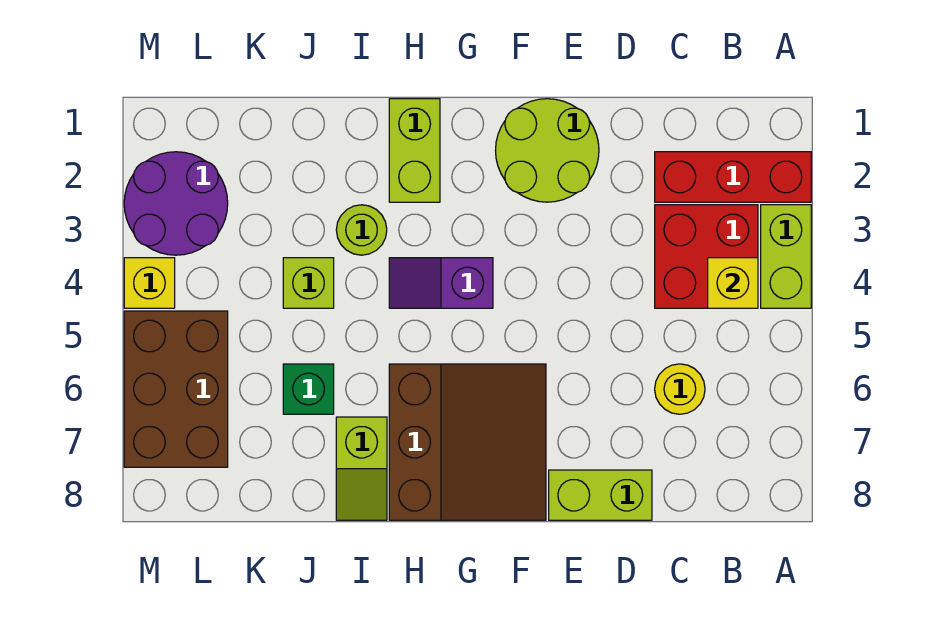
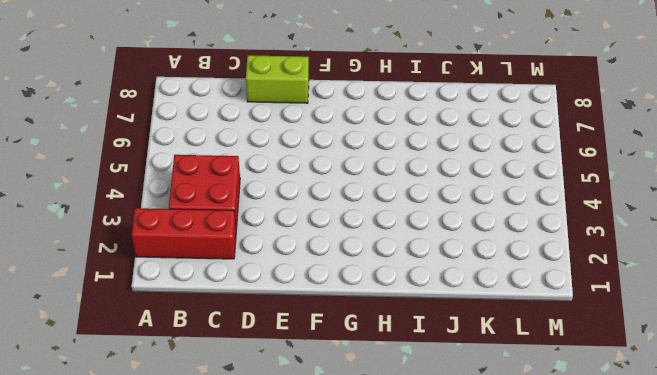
none -> lime brick A3:A4 level 1
none -> yellow round brick C6 level 1
none -> lime round brick E1:F2 level 1

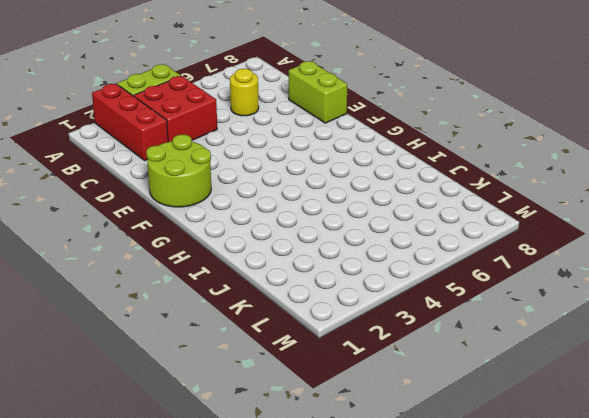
none -> brown slope F6:H8 level 1 top H
none -> purple slope G4:H4 level 1 top G
none -> lime brick H1:H2 level 1

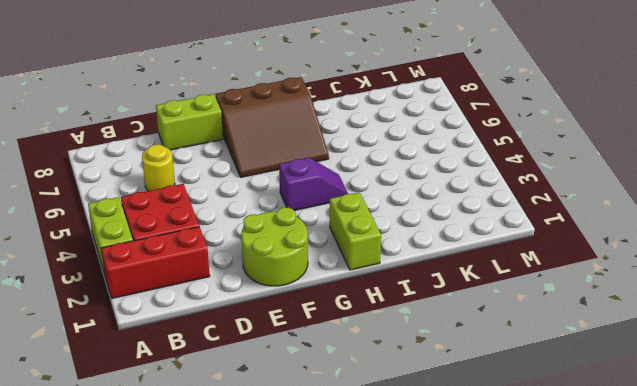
brown slope F6:H8 level 1 top 8 -> brown slope F6:H8 level 1 top H
none -> lime round brick I3 level 1
none -> lime slope I7:I8 level 1 top 7
none -> lime brick J4 level 1

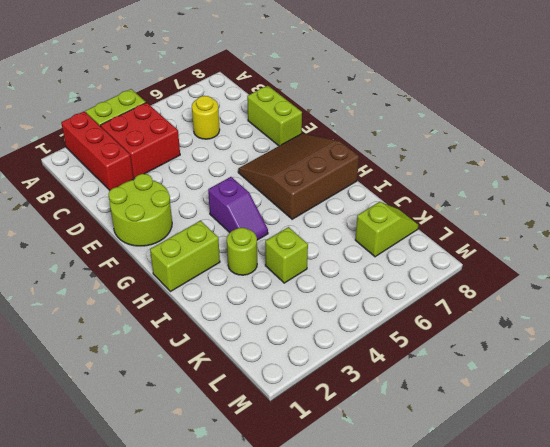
lime slope K7:K8 level 1 top 7 -> lime slope I7:I8 level 1 top 7
none -> green brick J6 level 1
none -> purple round brick L2:M3 level 1
none -> brown brick L5:M7 level 1

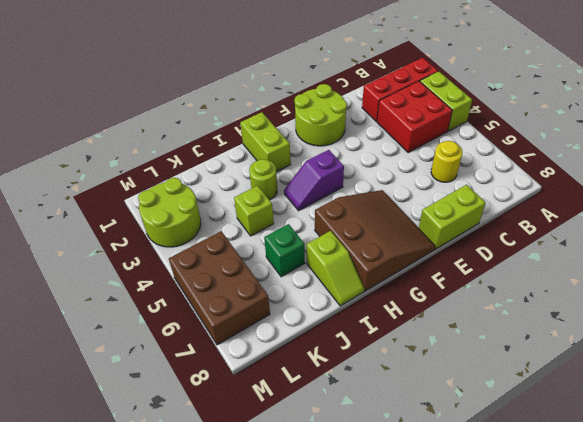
lime round brick L2:M3 level 1 -> purple round brick L2:M3 level 1
none -> yellow brick M4 level 1
none -> yellow brick B4 level 2

